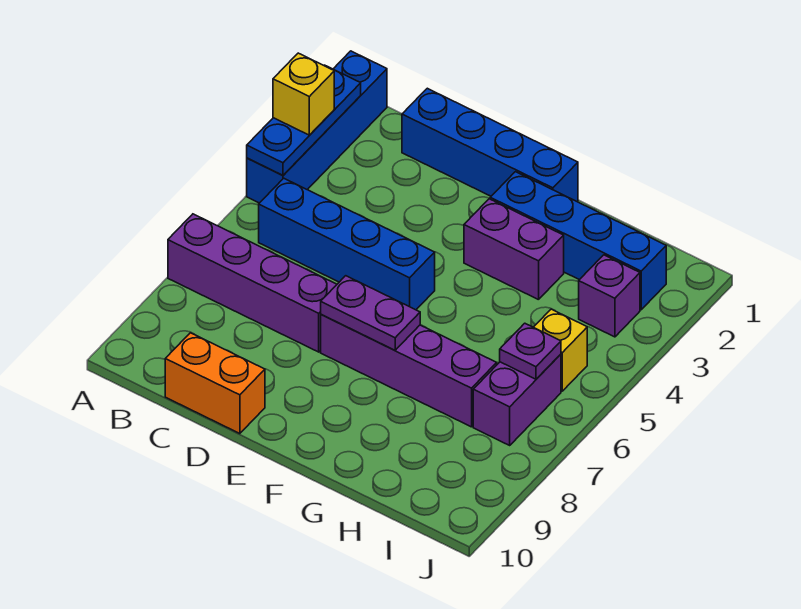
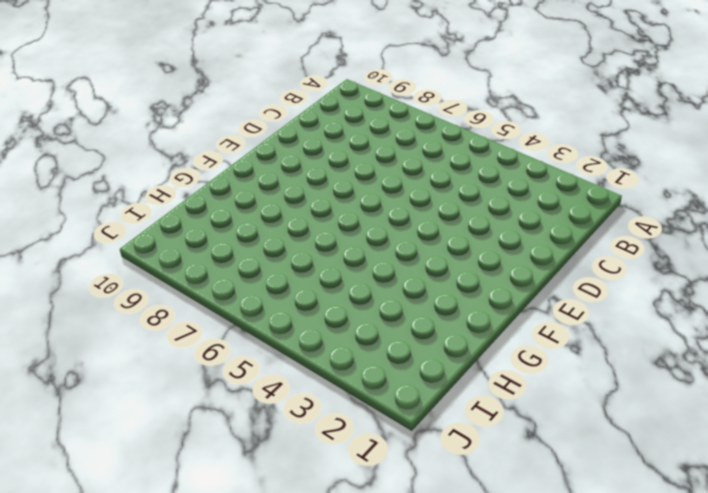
none -> blue brick A1:A4 level 1
none -> purple brick A7:D7 level 1
none -> blue brick B5:E5 level 1

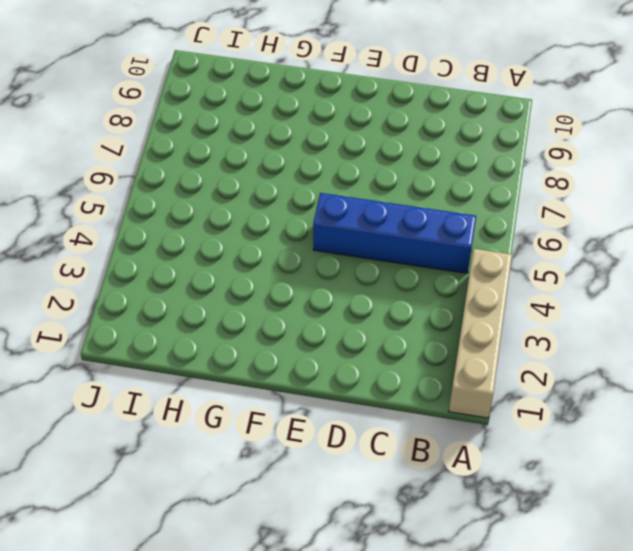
tan brick A1:A4 level 1 -> blue brick A1:A4 level 1
none -> purple brick A7:D7 level 1
none -> blue brick C1:F1 level 1
none -> orange brick C10:D10 level 1

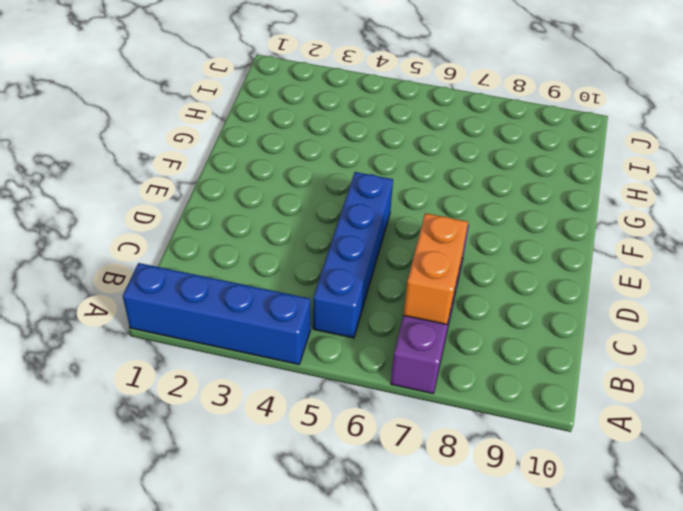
orange brick B7:C7 level 2 -> orange brick C10:D10 level 1
none -> blue brick C1:F1 level 1
none -> purple brick E7:H7 level 1
none -> blue brick F2:I2 level 1

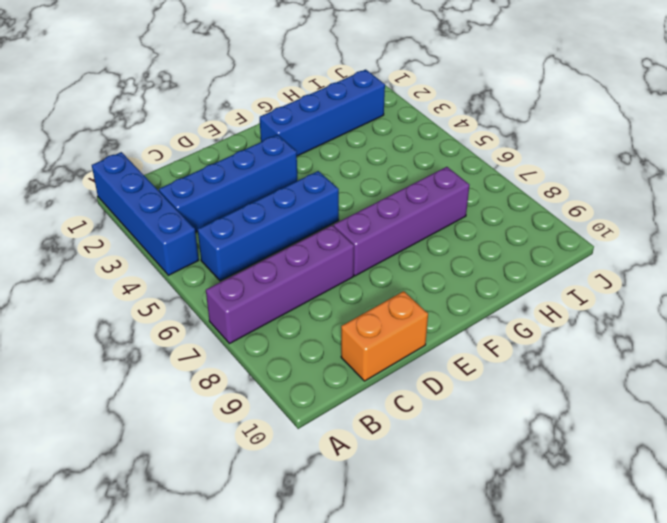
blue brick B3:E3 level 1 -> blue brick C1:F1 level 1
none -> purple brick F3:G3 level 1
none -> purple brick I3 level 1
none -> yellow brick I5 level 1

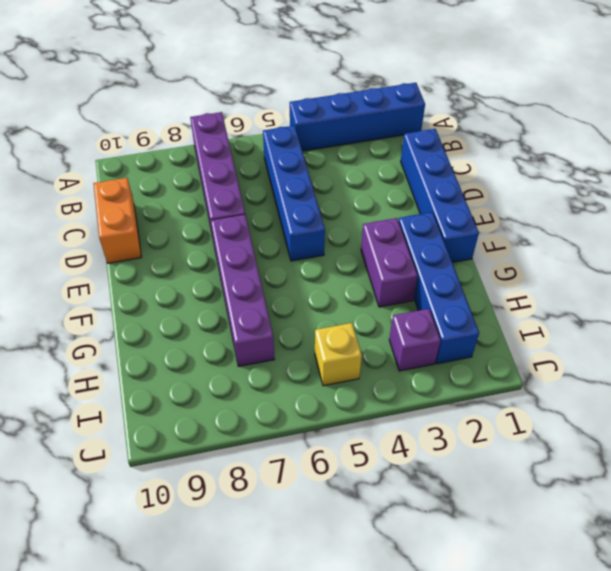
none -> purple brick I6:I7 level 1
none -> blue plate A2:A4 level 2
none -> purple plate E7:F7 level 2

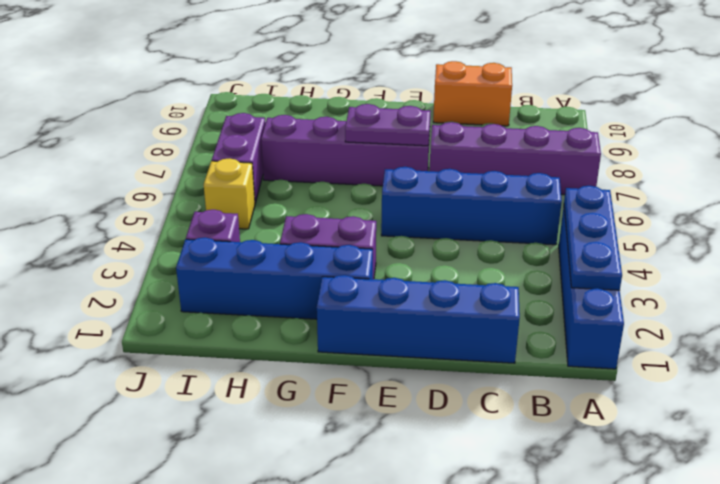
none -> purple plate I6 level 2
none -> yellow brick A3 level 3

